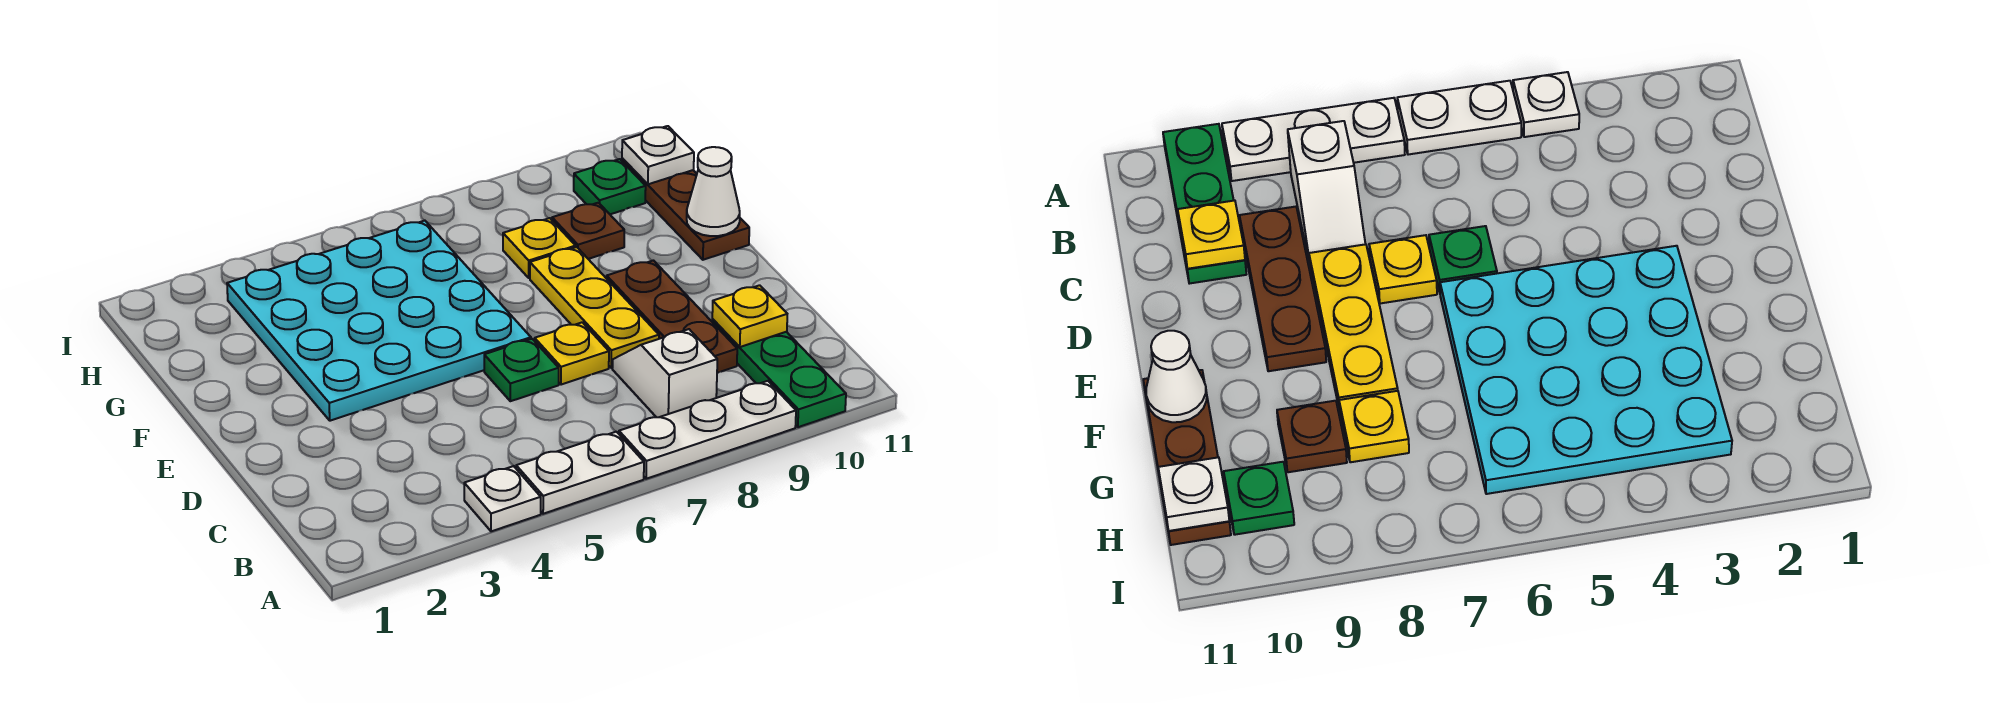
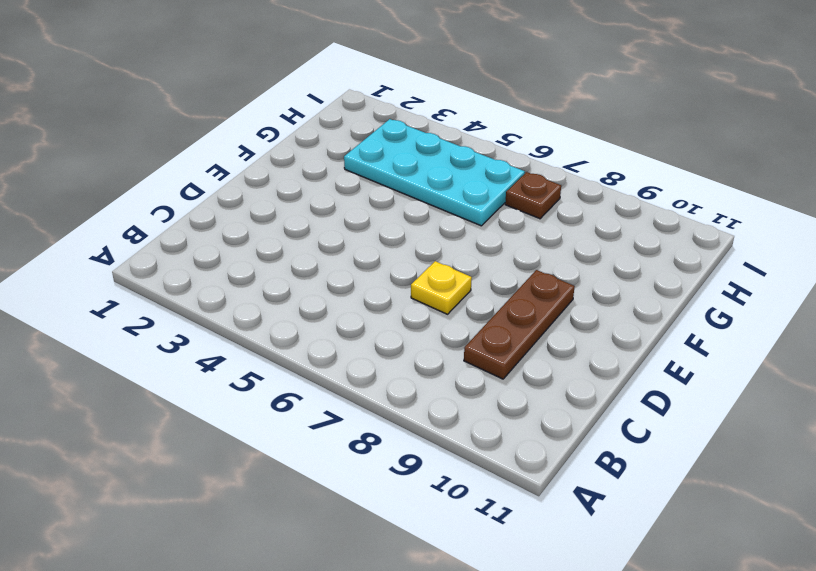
cyan plate G3:H6 level 1 -> cyan plate E3:H6 level 1
brown plate H7 level 1 -> brown plate G9 level 1
none -> white plate A4 level 1
none -> white plate A5:A6 level 1
none -> white plate A7:A9 level 1

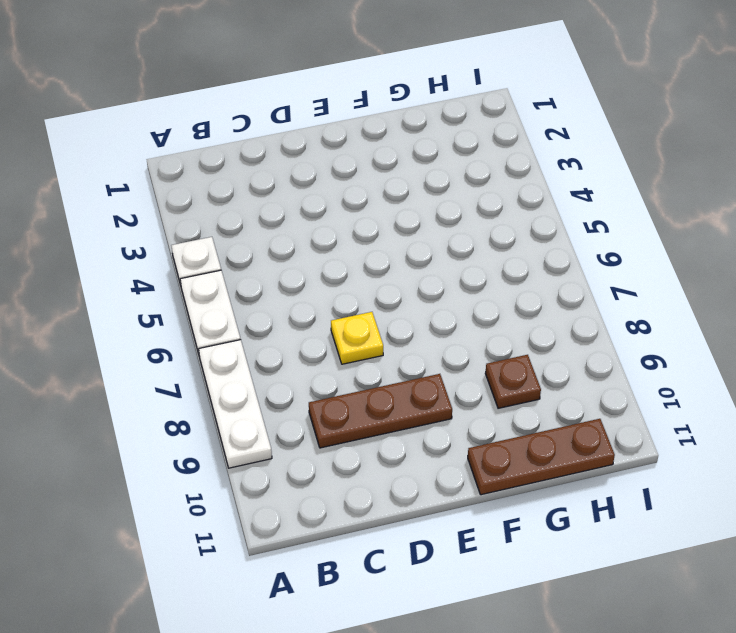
none -> green plate A10:C10 level 1
none -> white slope B8:C8 level 1 top B
none -> green plate D6 level 1

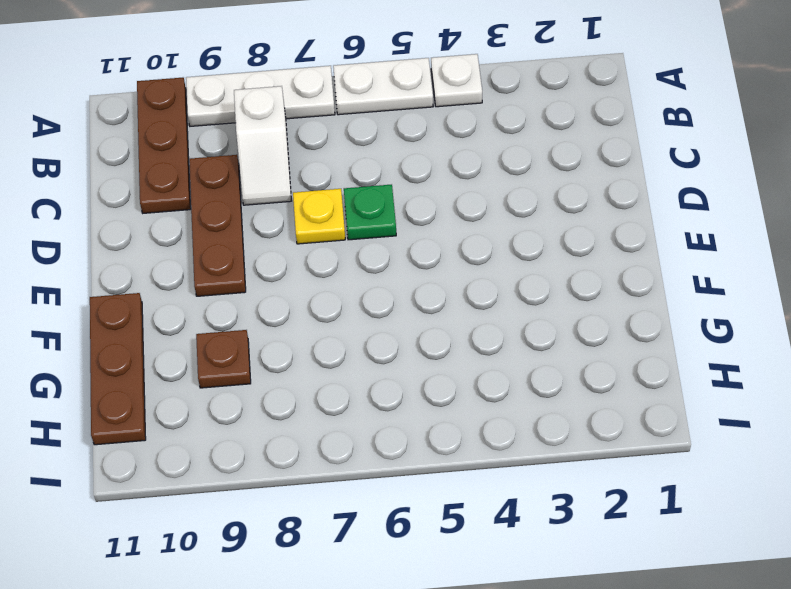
brown plate A10:C10 level 1 -> green plate A10:C10 level 1
none -> yellow plate D8:F8 level 1
none -> cyan plate E3:H6 level 1
none -> yellow plate G8 level 1

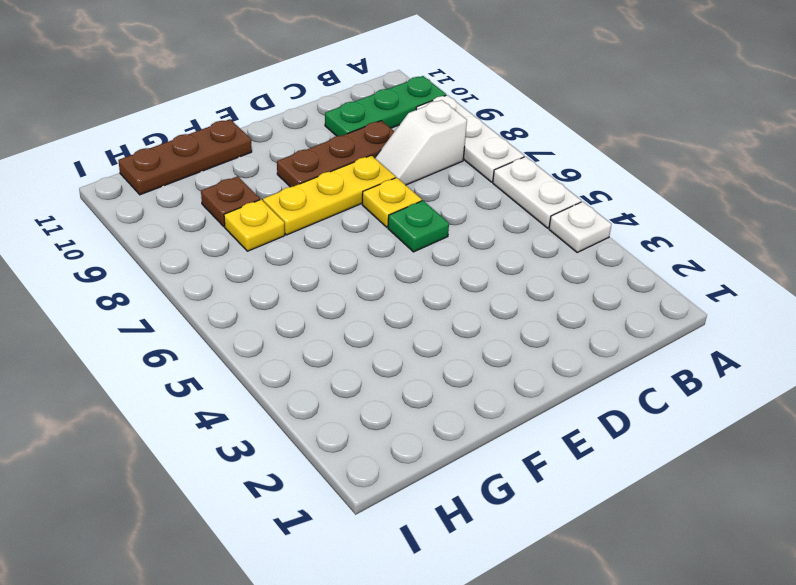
none -> cyan plate E3:H6 level 1
none -> green plate H10 level 1
none -> yellow plate C10 level 2

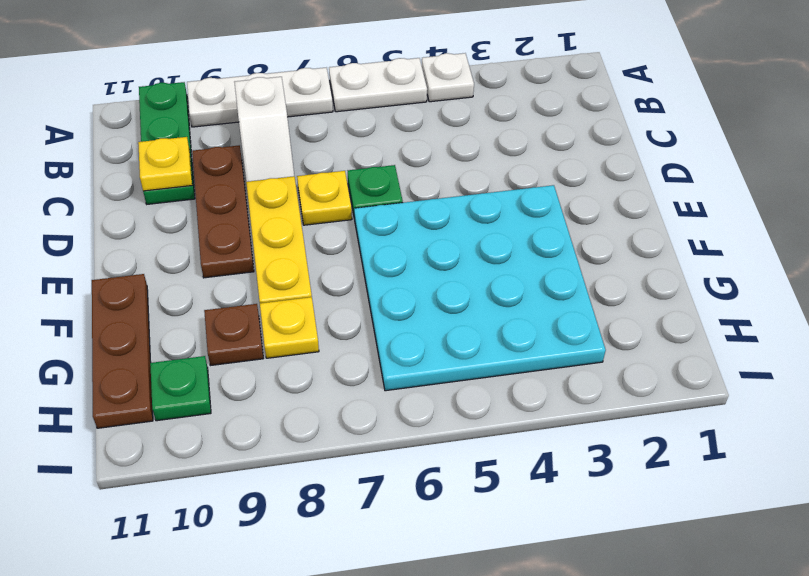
none -> white cone F11 level 2
none -> white plate H11 level 2

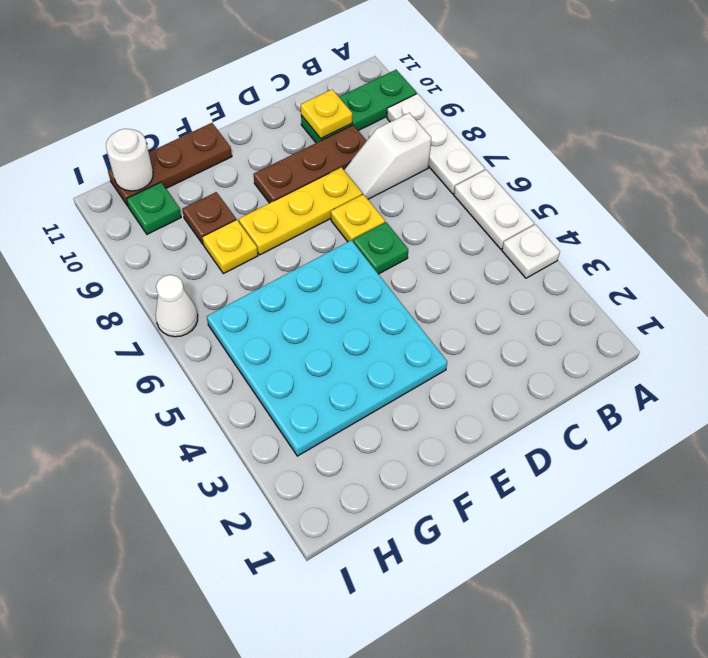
white round brick H11 level 2 -> white plate H11 level 2
white cone I7 level 1 -> white cone F11 level 2

